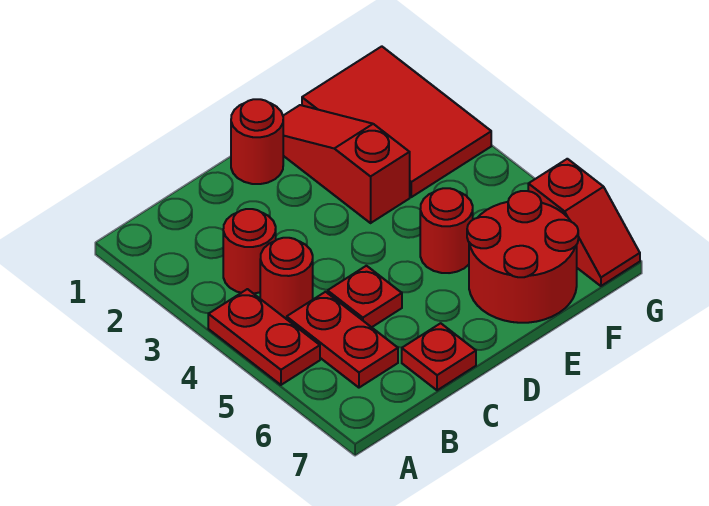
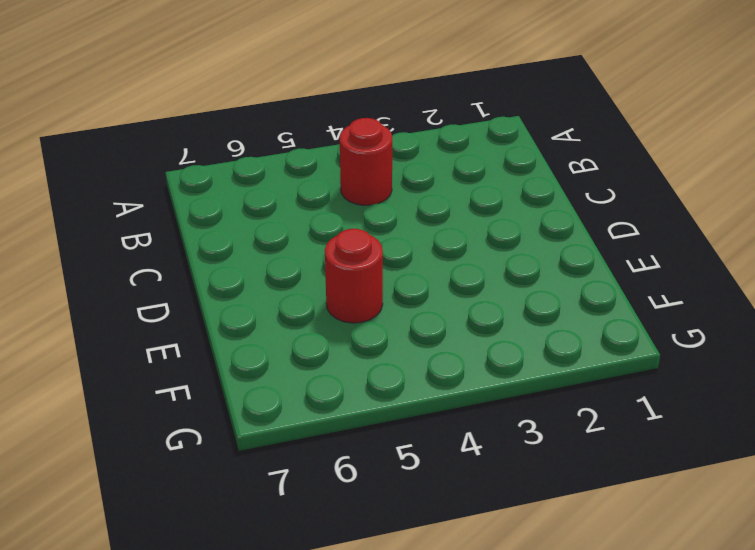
none -> red plate A4:A5 level 1
none -> red round brick B3 level 1
none -> red plate B5:B6 level 1

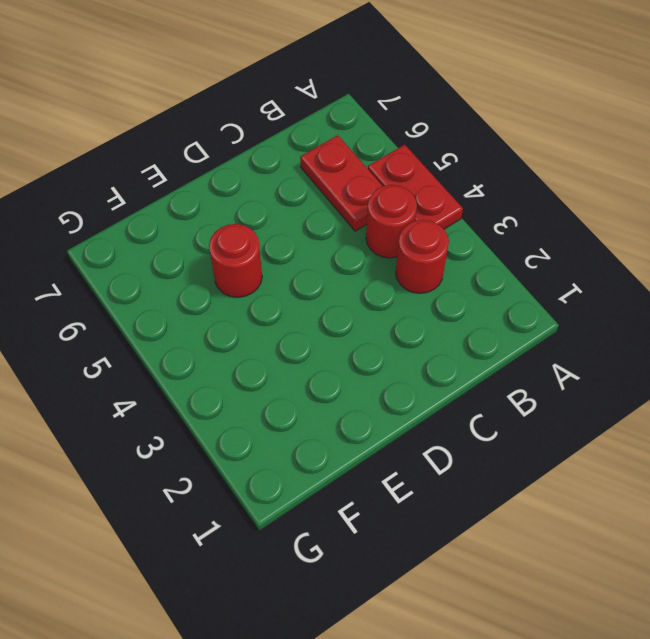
none -> red plate C5 level 1
none -> red plate C7 level 1
none -> red round brick D1 level 1

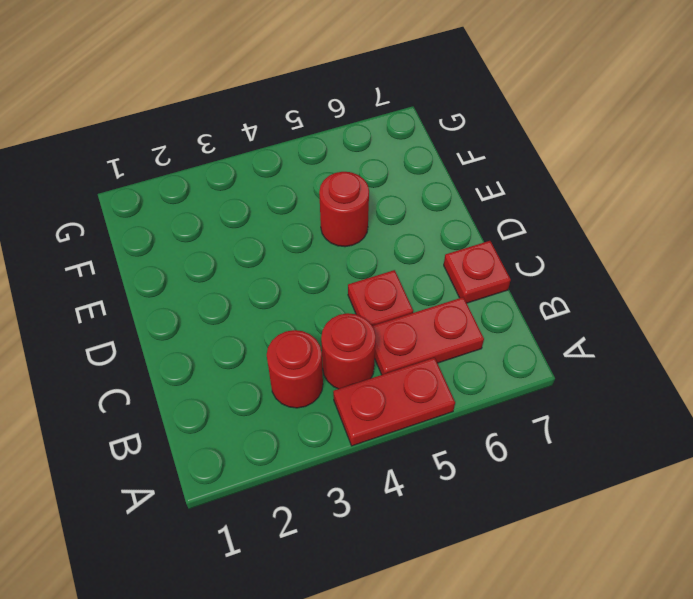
none -> red round brick D1 level 1
none -> red slope E1:E3 level 1 top 3
none -> red round brick E6:F7 level 1

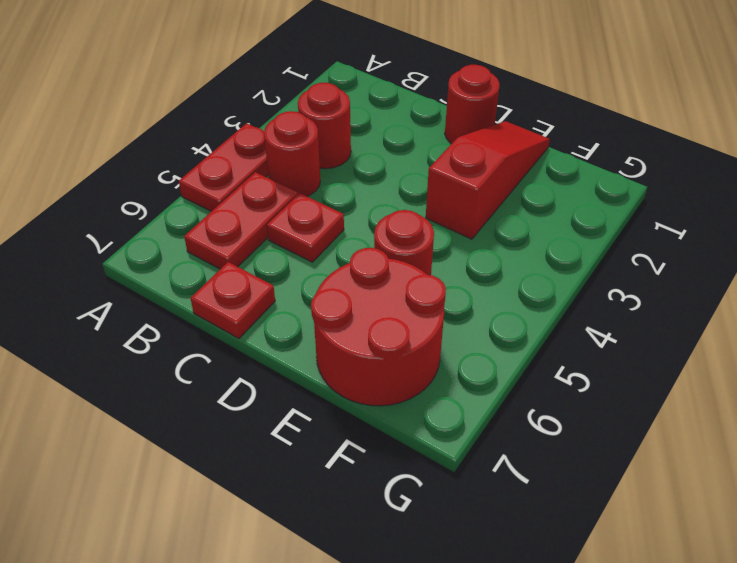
none -> red tile F1:G3 level 1
none -> red slope G6:G7 level 1 top 6

